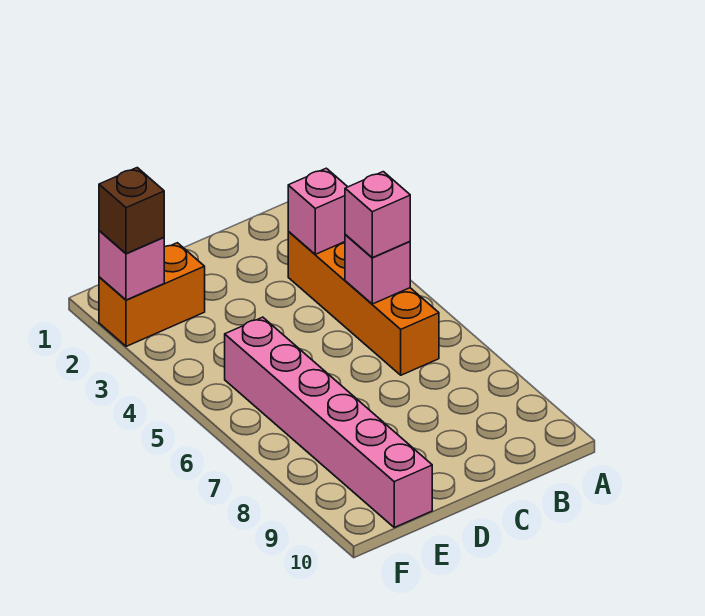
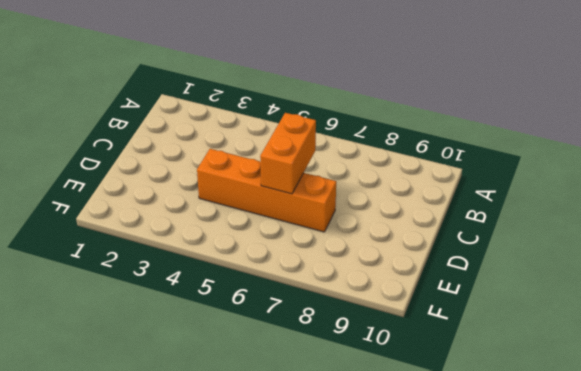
orange brick C6:D6 level 2 -> orange brick E2:F2 level 1
orange brick D4:D7 level 1 -> orange brick B3:B6 level 1
none -> pink brick E5:E10 level 1
none -> pink brick B3 level 2

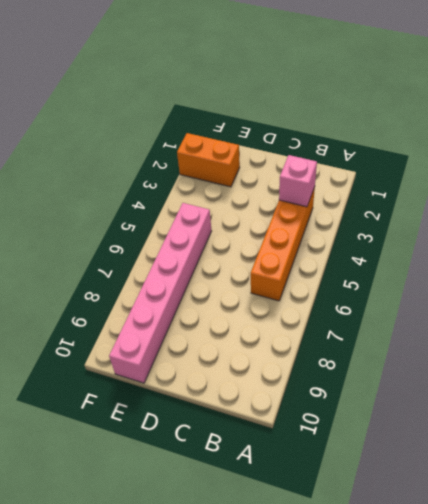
none -> pink brick B5 level 2
none -> pink brick F2 level 2

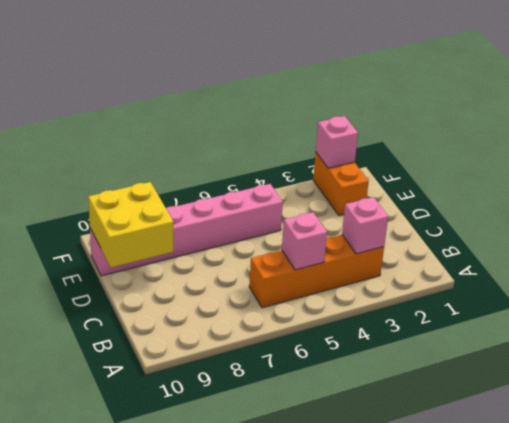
yellow brick D9:E10 level 2 -> none
none -> pink brick B5 level 3
none -> brown brick F2 level 3

